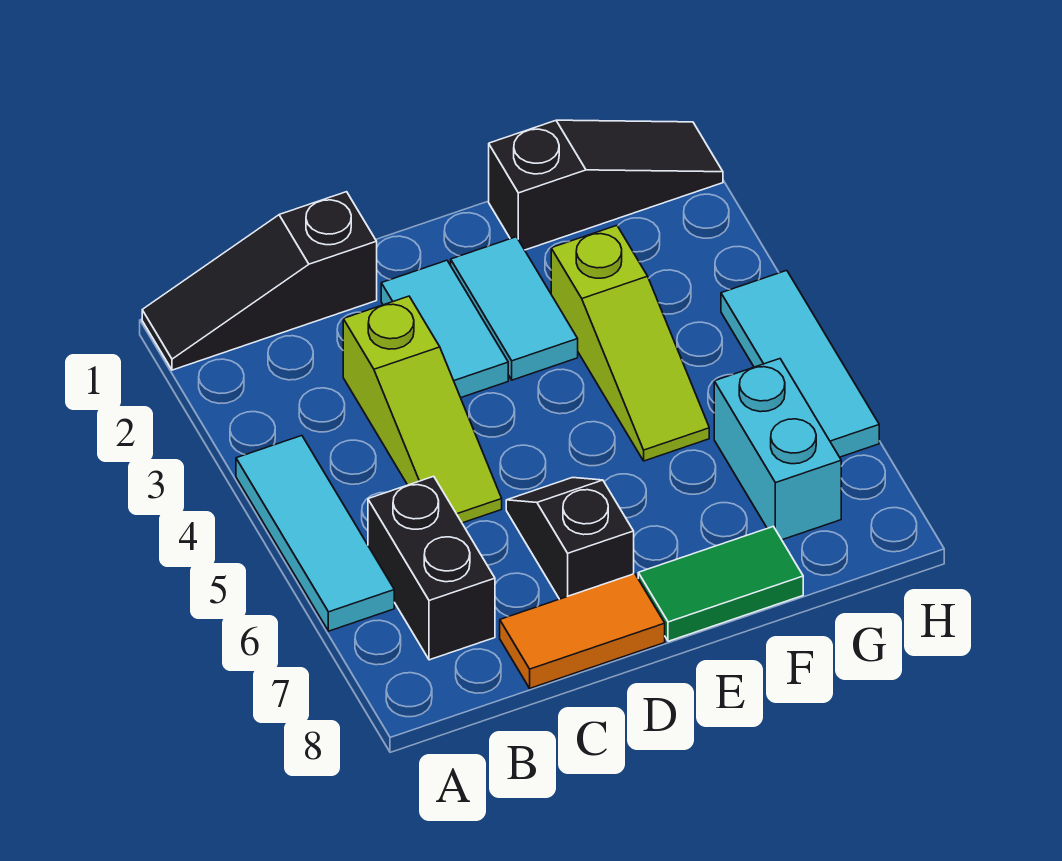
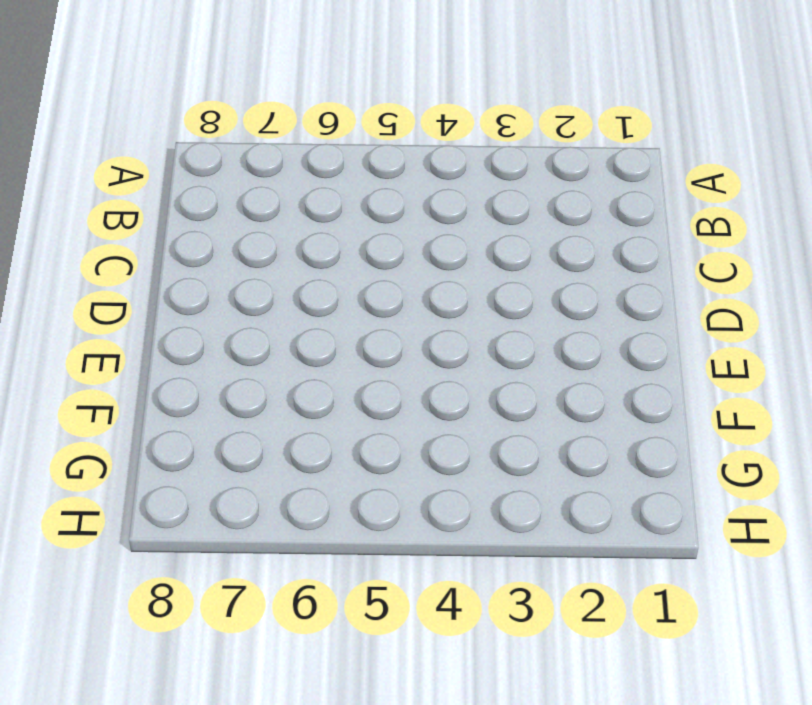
none -> black slope A1:C1 level 1 top C
none -> cyan tile A4:A6 level 1
none -> black brick B6:B7 level 1

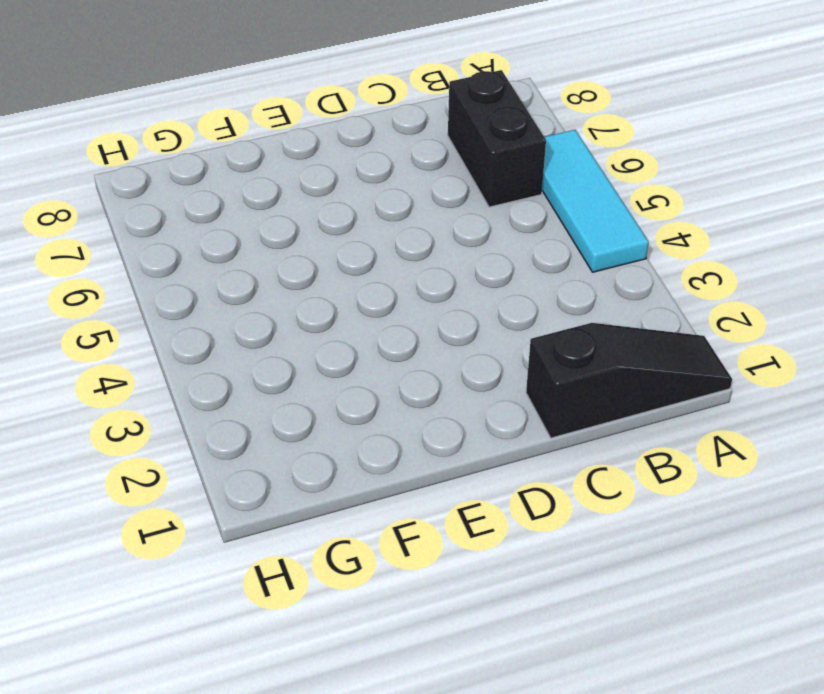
none -> lime slope C3:C5 level 1 top 3
none -> orange tile C8:D8 level 1
none -> cyan tile D2:D3 level 1

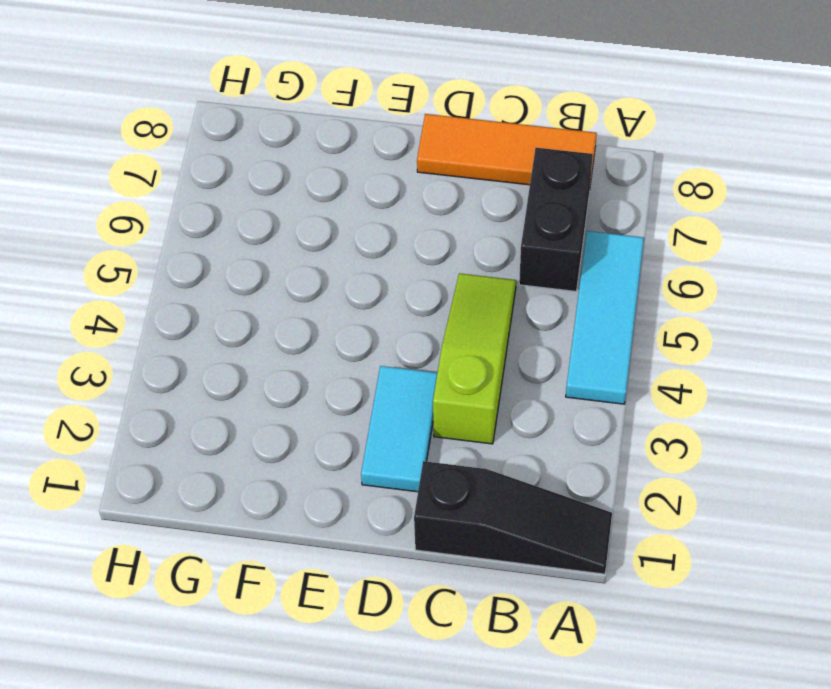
orange tile B8:D8 level 1 -> orange tile C8:D8 level 1
none -> black slope D6:D7 level 1 top 7
none -> cyan tile E2:E3 level 1
none -> green tile E8:F8 level 1

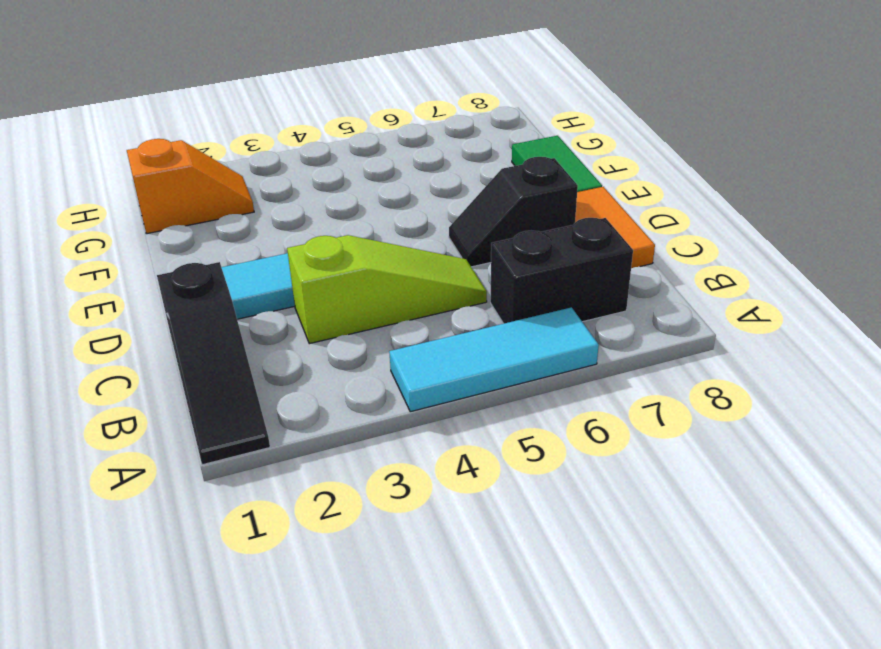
orange slope G1:G2 level 1 top 1 -> black slope F1:H1 level 1 top F
none -> cyan tile E2:E3 level 1
none -> lime slope F3:F5 level 1 top 3
none -> cyan brick G6:G7 level 1

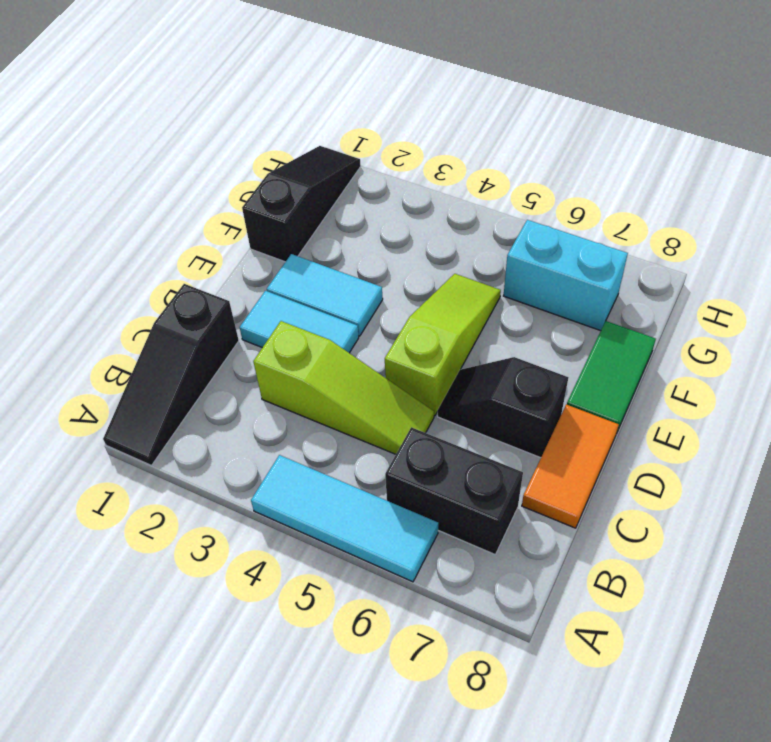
lime slope D5:F5 level 1 top D -> lime slope F3:F5 level 1 top 3
none -> cyan tile H4:H6 level 1

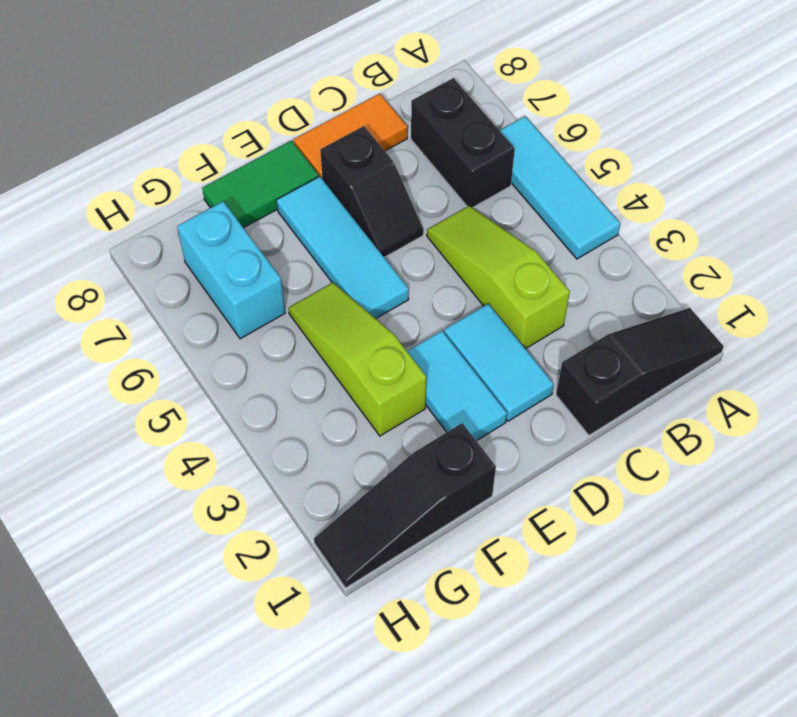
cyan tile E5:E7 level 1 -> cyan tile H4:H6 level 1

